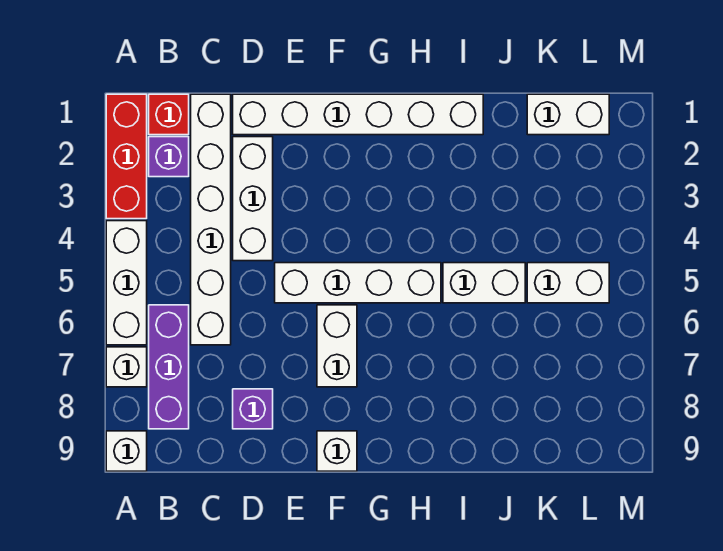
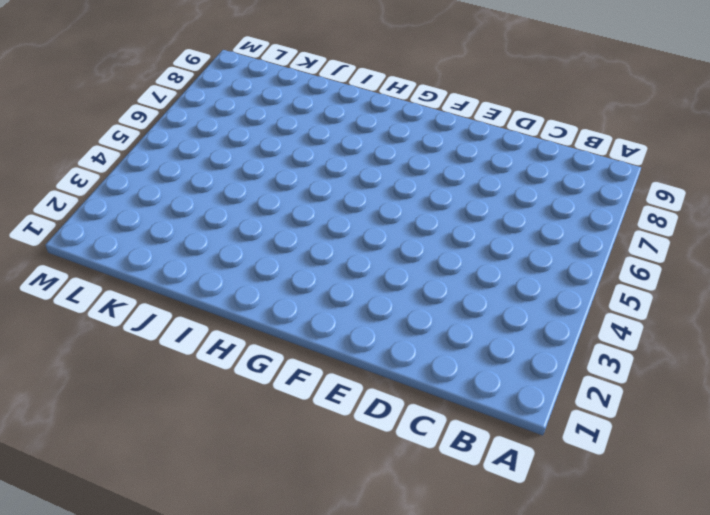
none -> red brick A1:A3 level 1
none -> white brick A4:A6 level 1
none -> white brick A7 level 1

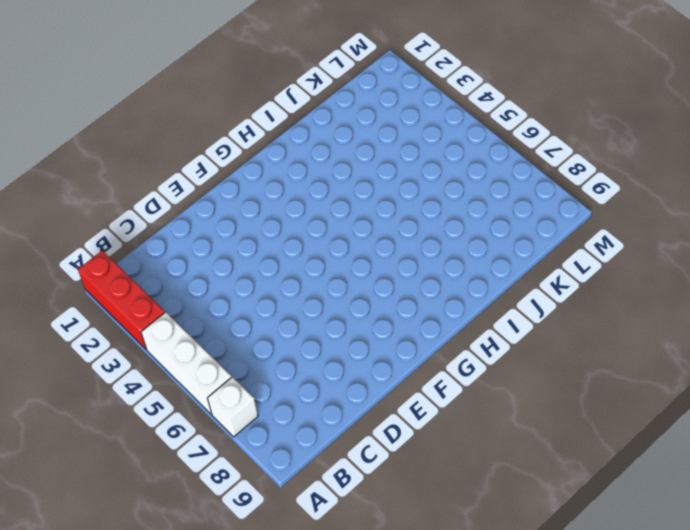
none -> white brick A9 level 1
none -> red brick B1 level 1
none -> purple brick B2 level 1

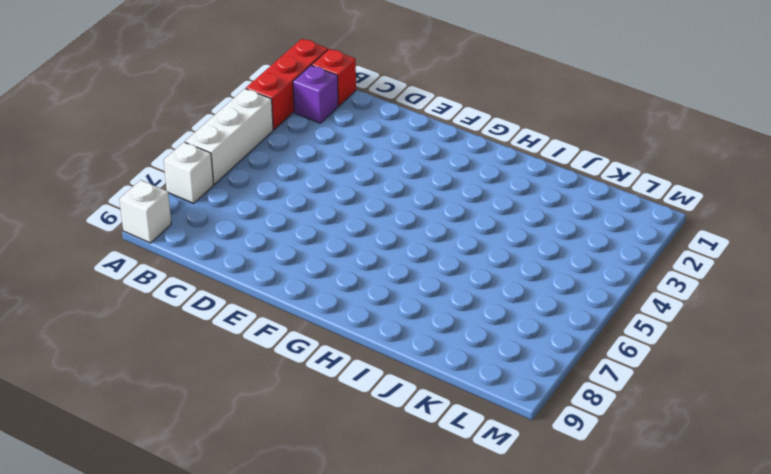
none -> purple brick B6:B8 level 1
none -> white brick C1:C6 level 1
none -> white brick D1:I1 level 1

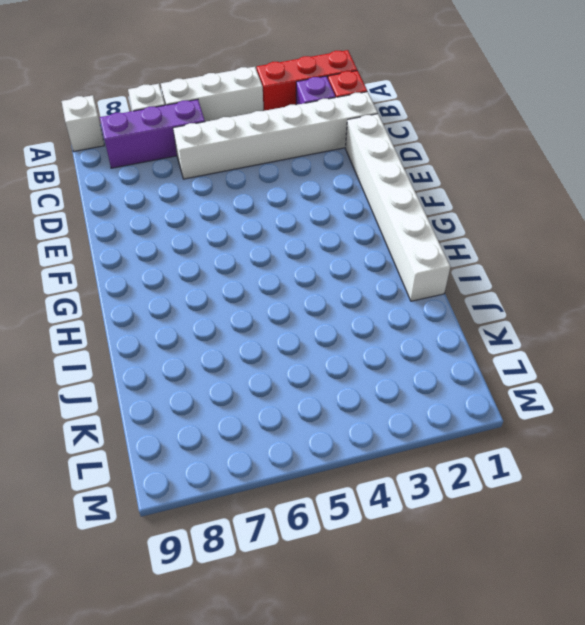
none -> white brick D2:D4 level 1
none -> purple brick D8 level 1
none -> white brick E5:H5 level 1

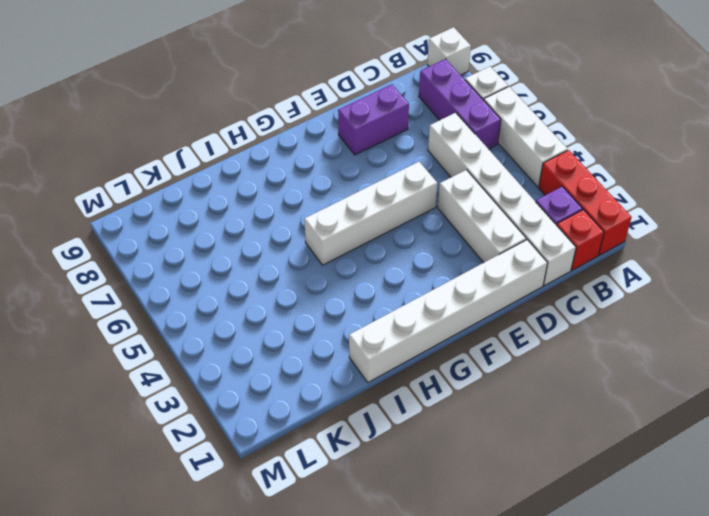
purple brick D8:E8 level 1 -> purple brick D8 level 1
none -> white brick F6:F7 level 1
none -> white brick F9 level 1
none -> white brick I5:J5 level 1

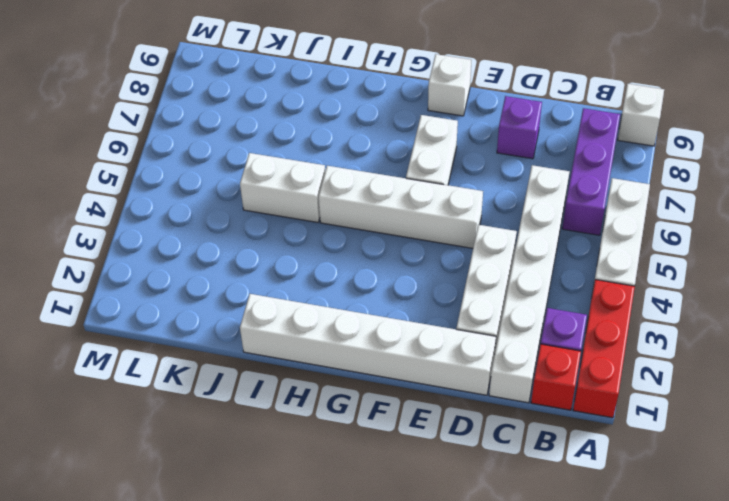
none -> white brick A7 level 1
none -> white brick K1:L1 level 1
none -> white brick K5:L5 level 1

